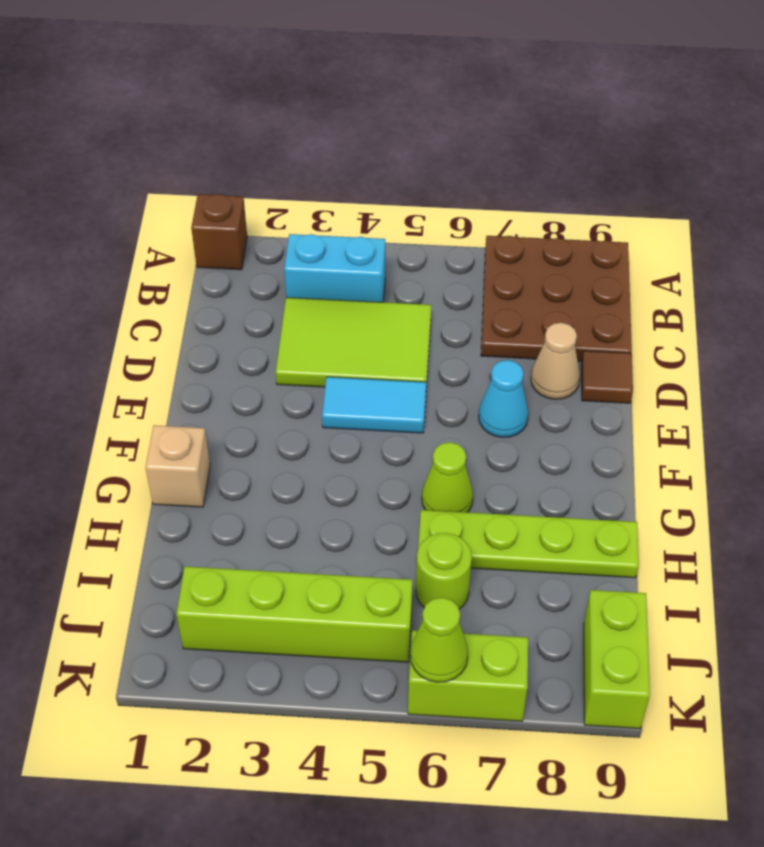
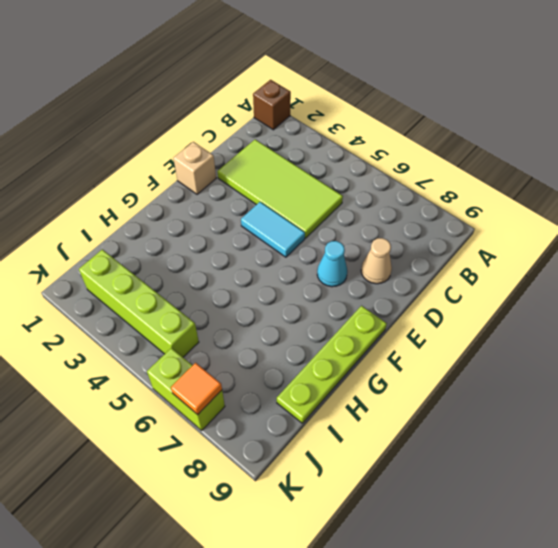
lime tile C2:D5 level 1 -> lime tile C3:D5 level 1
tan brick E1 level 1 -> tan brick G1 level 1
lime plate F9:I9 level 1 -> lime plate H6:H9 level 1
orange tile K7 level 2 -> none
none -> brown plate A7:C9 level 1
none -> cyan brick B3:B4 level 1
none -> brown tile D9 level 1

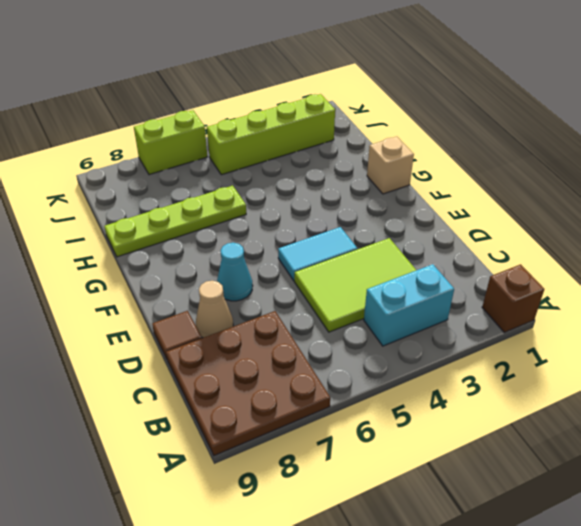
none -> lime cone G6 level 1
none -> lime round brick I6 level 1
none -> lime brick J9:K9 level 1

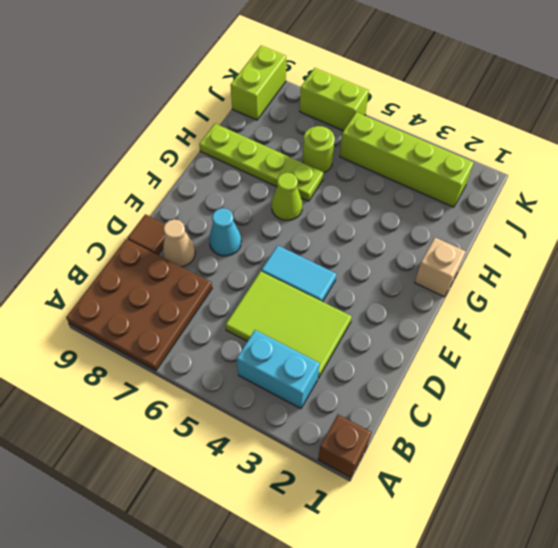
none -> lime cone K6 level 2

